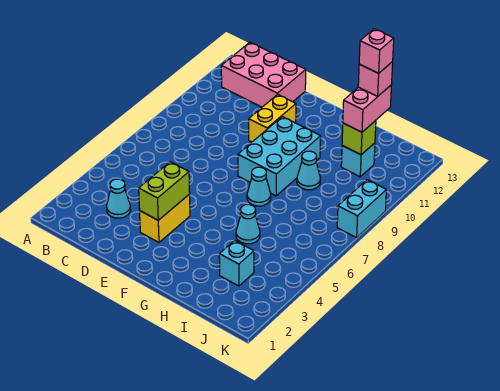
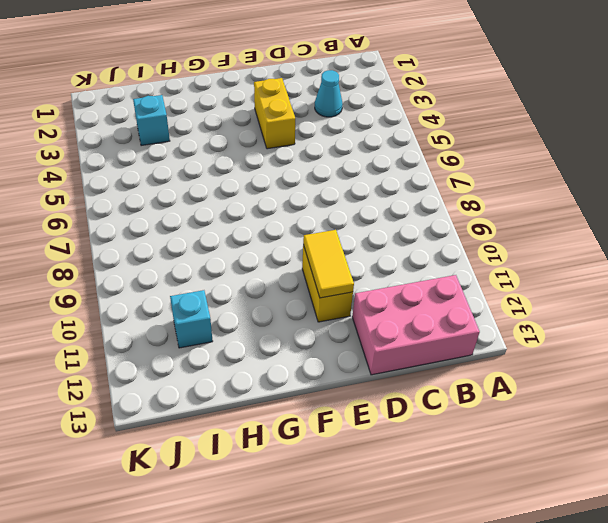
yellow tile E10:E11 level 2 -> none
none -> cyan brick F8:G10 level 1
none -> cyan cone G7 level 1
none -> cyan cone H5 level 1

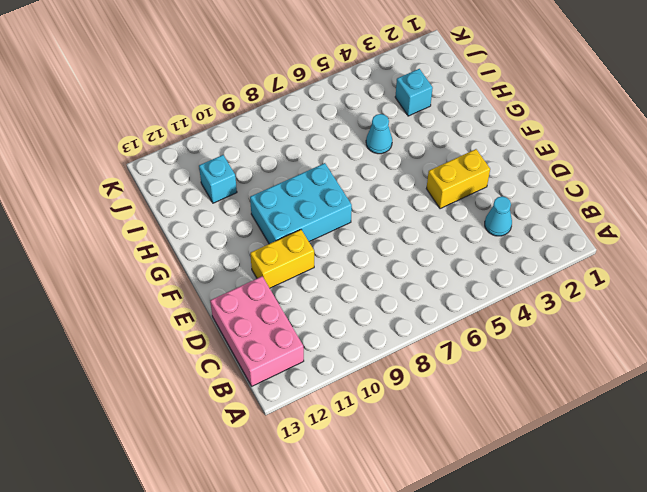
none -> cyan cone G7 level 1
none -> cyan cone H9 level 1
none -> cyan brick K8:K9 level 1

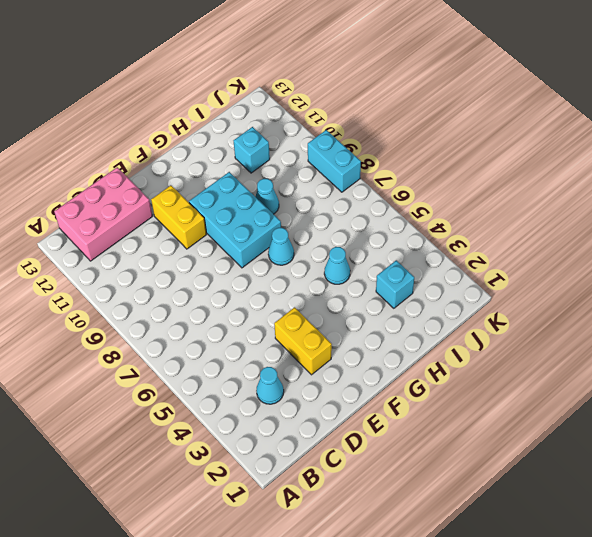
none -> lime brick E3:E4 level 2
none -> lime brick I11 level 2
none -> pink brick I11:I12 level 3

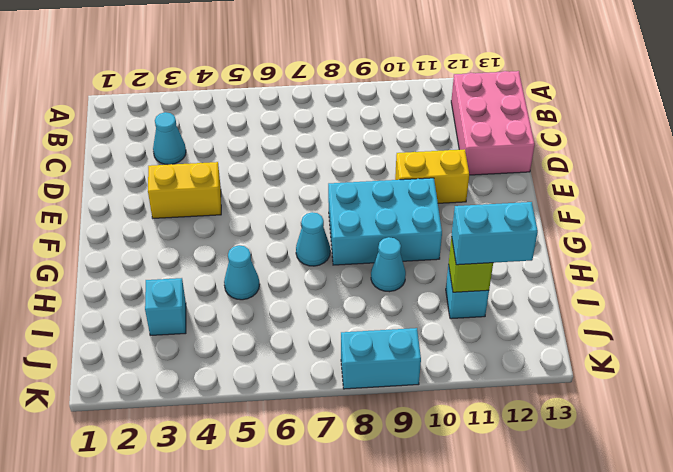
cyan brick I11:I12 level 3 -> pink brick I11:I12 level 3
none -> lime brick E3:E4 level 2
none -> pink brick I12 level 4
none -> pink brick I12 level 5

